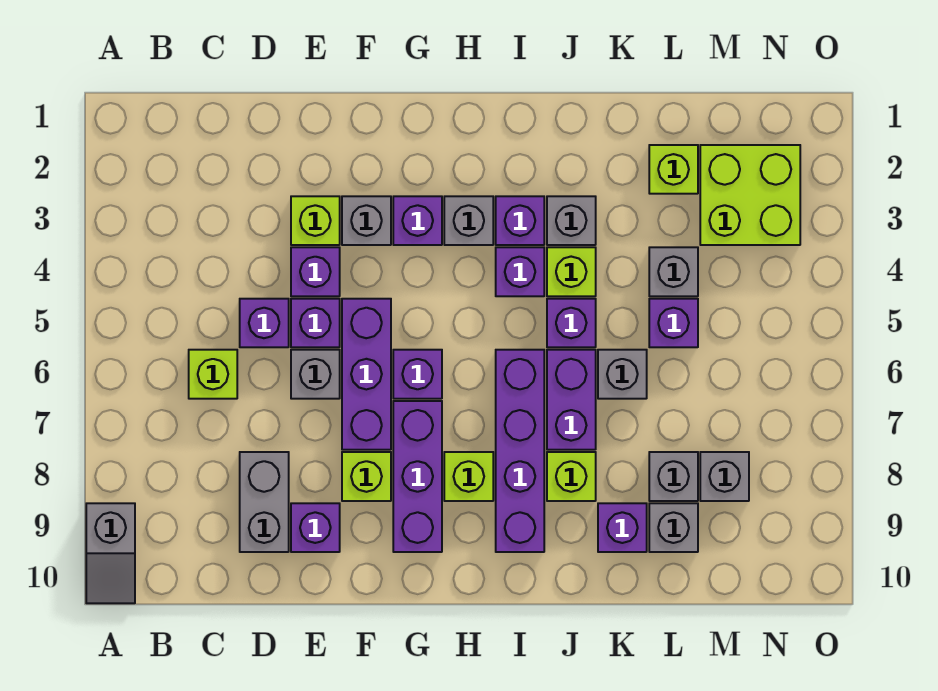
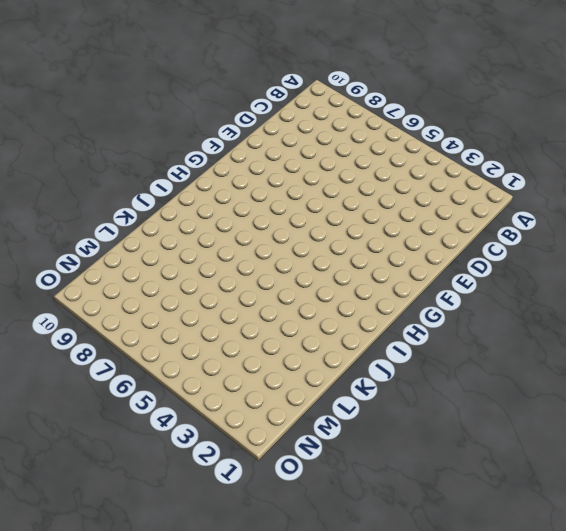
none -> grey slope A9:A10 level 1 top 9
none -> lime brick C6 level 1
none -> purple brick D5 level 1
none -> grey brick D8:D9 level 1

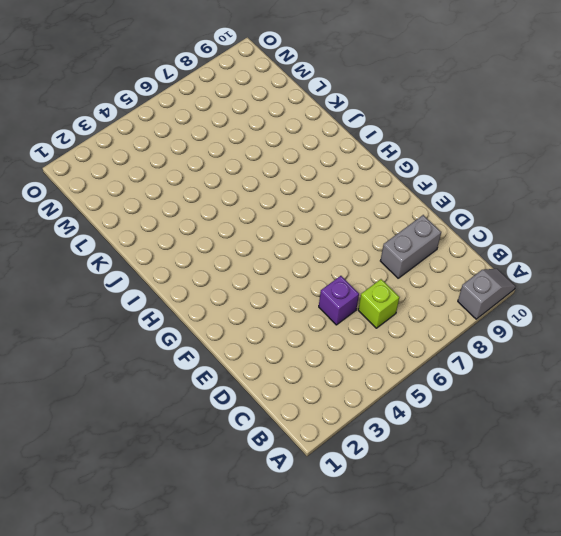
none -> lime brick E3 level 1
none -> purple brick E4 level 1
none -> purple brick E5 level 1
none -> grey brick E6 level 1

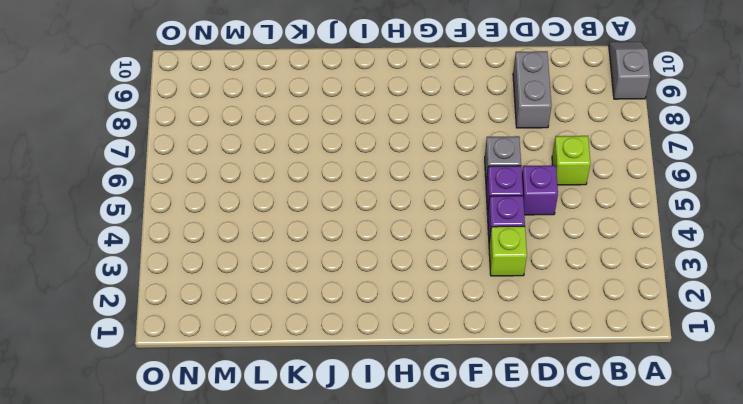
none -> purple brick E9 level 1
none -> grey brick F3 level 1
none -> purple brick F5:F7 level 1
none -> lime brick F8 level 1

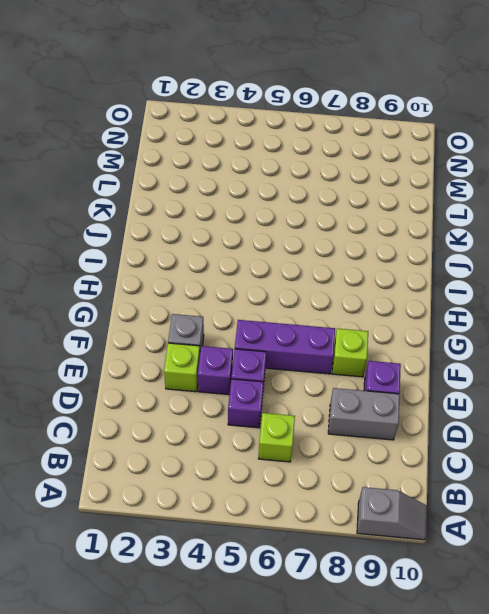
none -> grey brick E6 level 1
none -> purple brick G3 level 1
none -> purple brick G6 level 1
none -> purple brick G7:G9 level 1

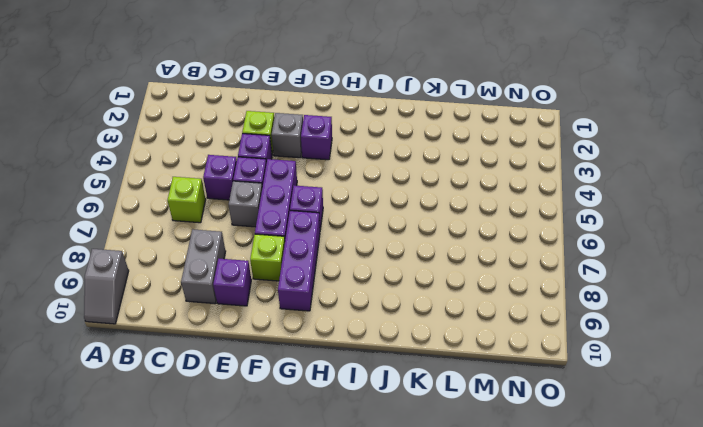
none -> grey brick H3 level 1
none -> lime brick H8 level 1
none -> purple brick I3 level 1
none -> purple brick I4 level 1

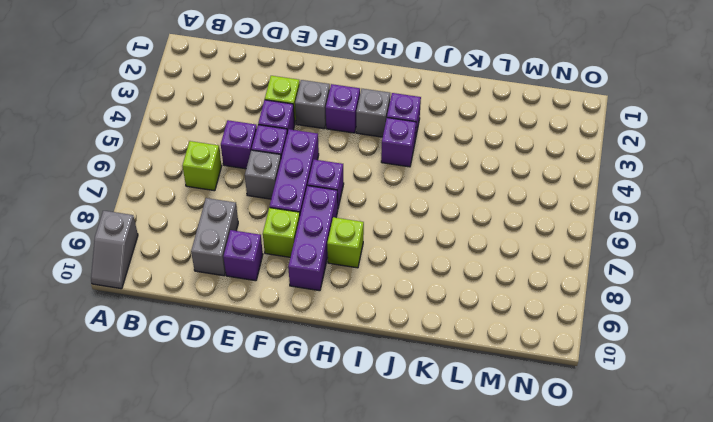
none -> purple brick I6:I9 level 1
none -> grey brick J3 level 1
none -> lime brick J4 level 1
none -> purple brick J5 level 1

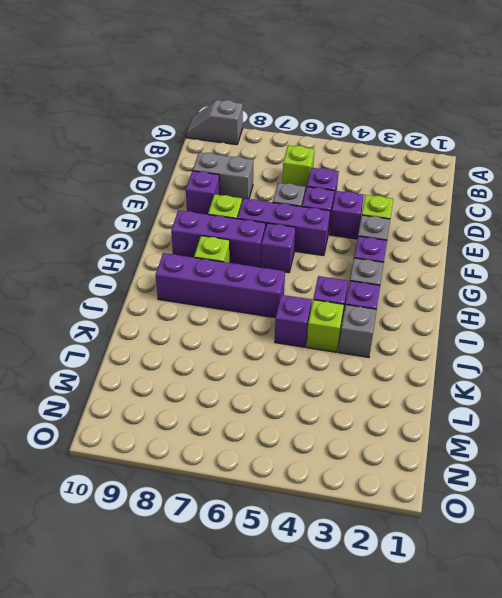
none -> purple brick J6:J7 level 1
none -> lime brick J8 level 1
none -> grey brick K6 level 1
none -> purple brick K9 level 1

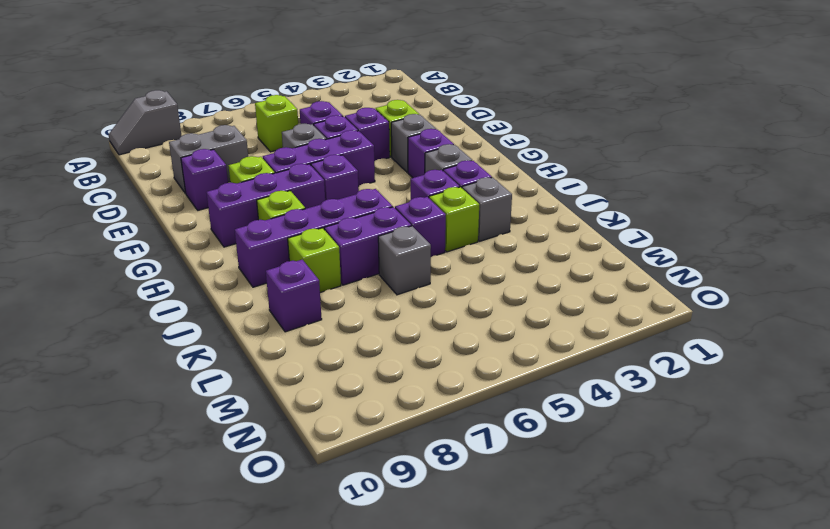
none -> lime brick L2 level 1
none -> grey brick L4 level 1
none -> purple brick L5 level 1
none -> grey brick L8 level 1

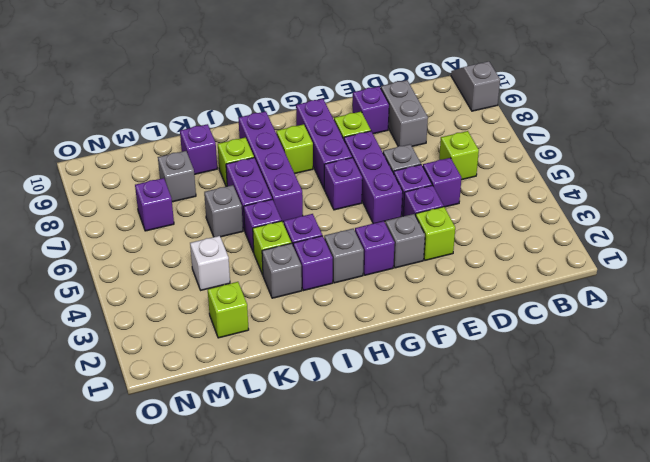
white brick L4 level 1 -> grey brick L4 level 1
purple brick M7 level 1 -> purple brick L5 level 1
none -> grey brick L9 level 1
none -> lime brick M2:N3 level 1
none -> grey brick M8 level 1

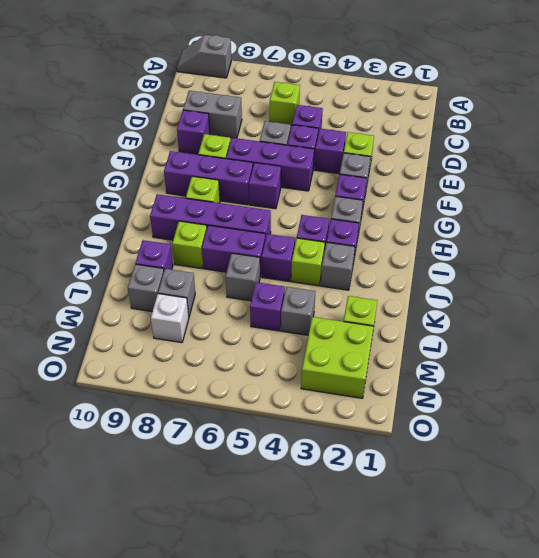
white brick M8 level 1 -> grey brick M8 level 1

